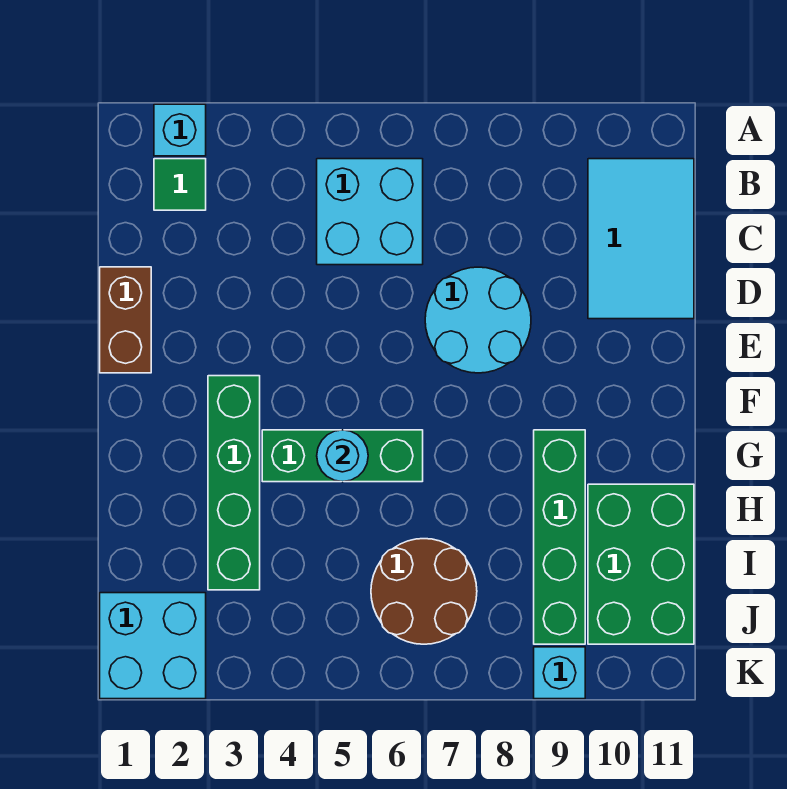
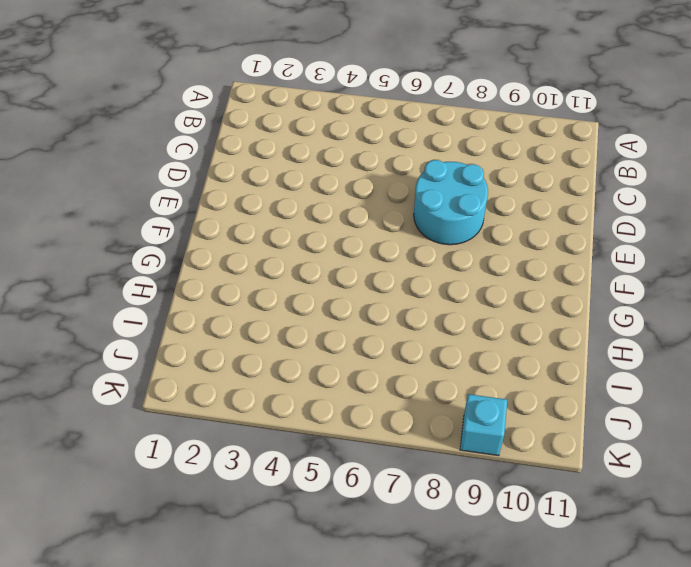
none -> cyan brick A2 level 1
none -> green tile B2 level 1
none -> cyan brick B5:C6 level 1

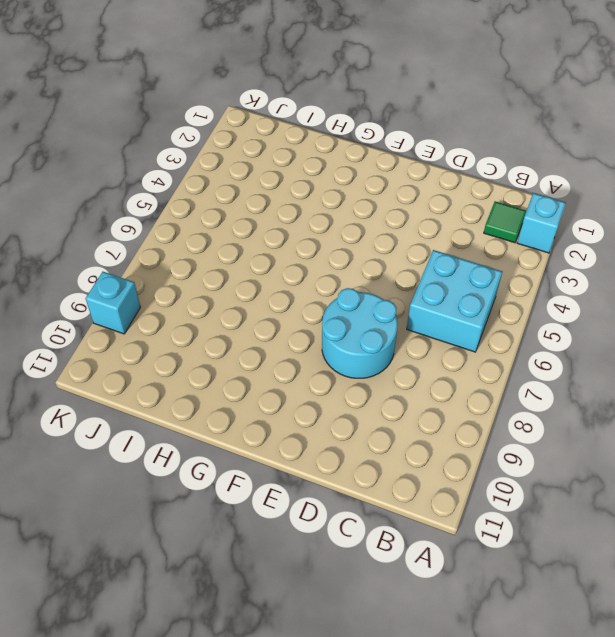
none -> cyan tile B10:D11 level 1
none -> brown brick D1:E1 level 1
none -> green brick F3:I3 level 1

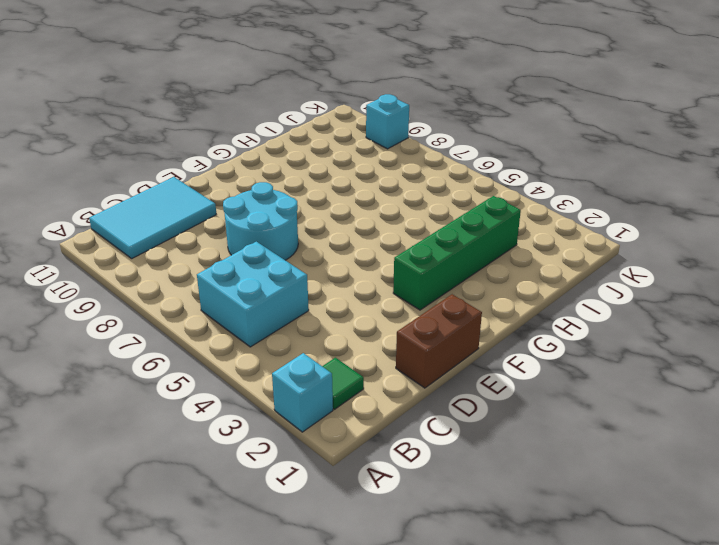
none -> green brick G4:G6 level 1
none -> green brick G9:J9 level 1
none -> green brick H10:J11 level 1

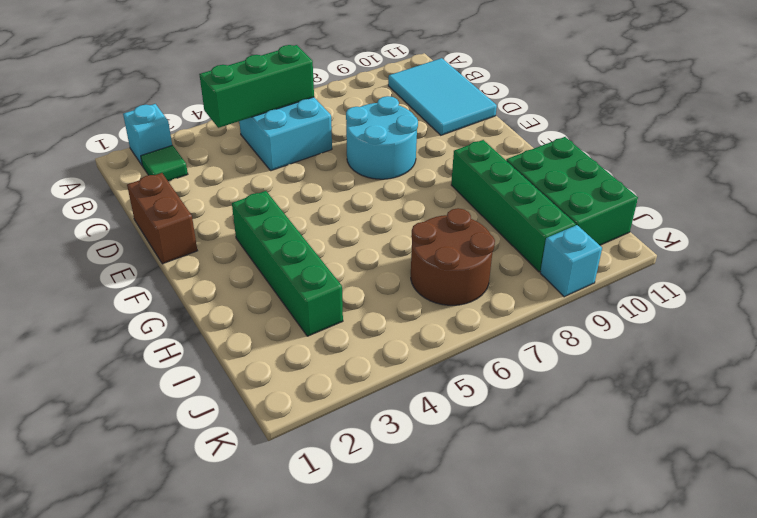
green brick B4:B6 level 2 -> green brick G4:G6 level 1
none -> cyan brick J1:K2 level 1
none -> cyan round brick G5 level 2

